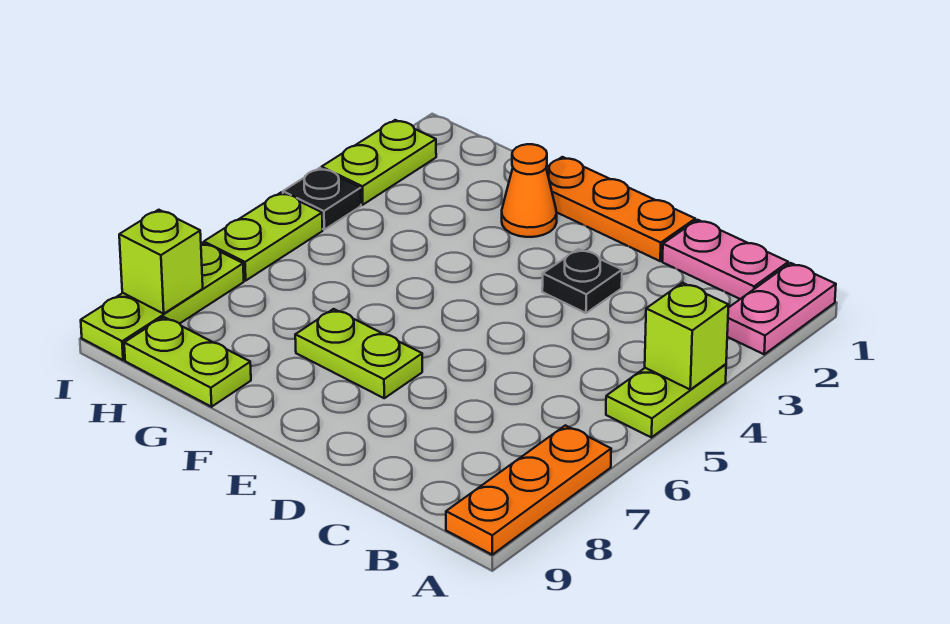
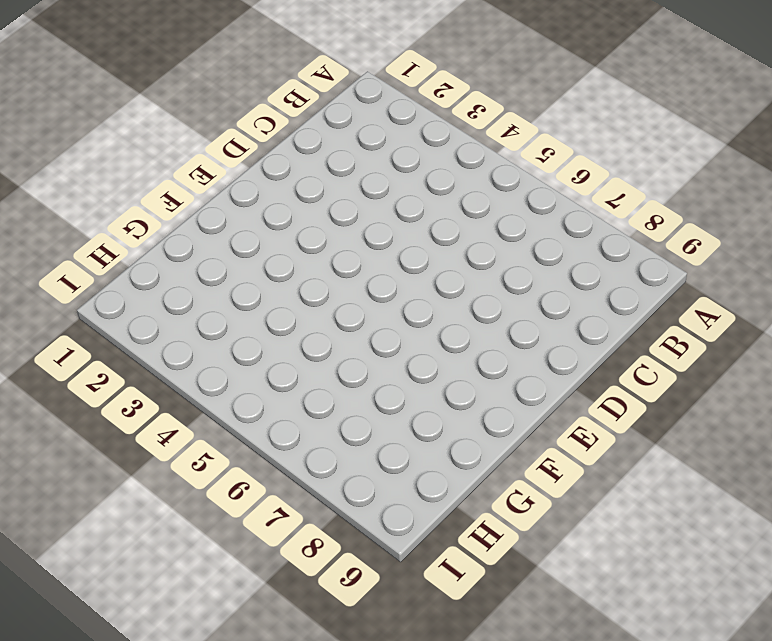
none -> pink plate A1:A2 level 1
none -> lime plate A4:A5 level 1
none -> orange plate A7:A9 level 1

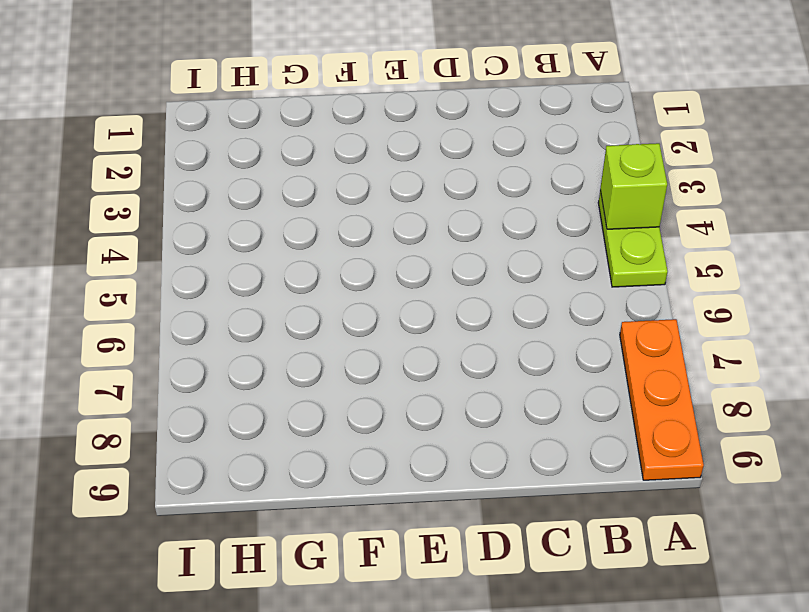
none -> pink plate A1:A2 level 1
none -> pink plate B1:C1 level 1
none -> orange plate D1:F1 level 1

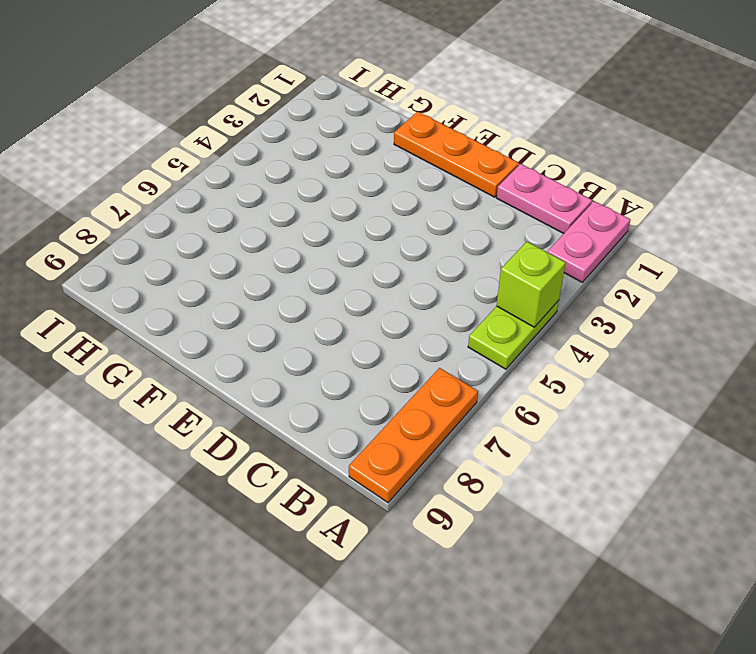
none -> black plate D3 level 1
none -> lime plate E7:F7 level 1
none -> orange cone F2 level 1

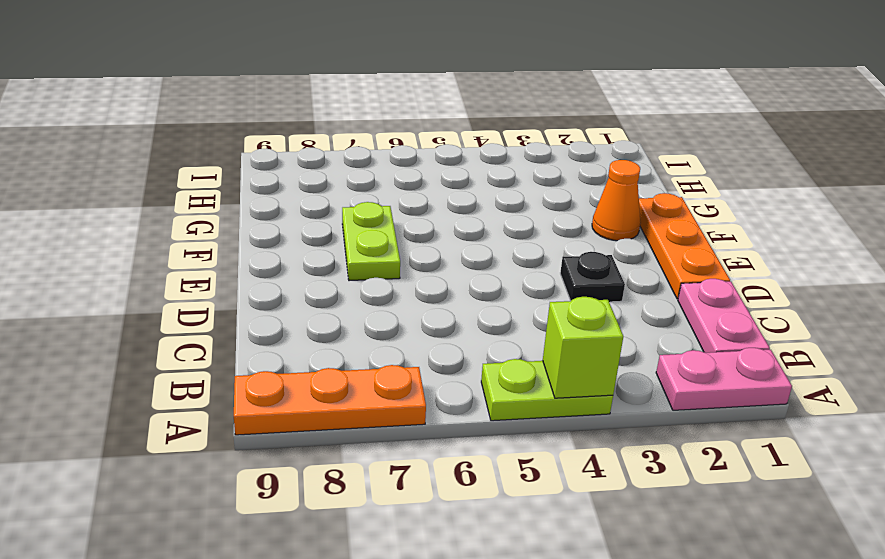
none -> lime plate G9:H9 level 1
none -> lime plate I2:I3 level 1
none -> black plate I4 level 1

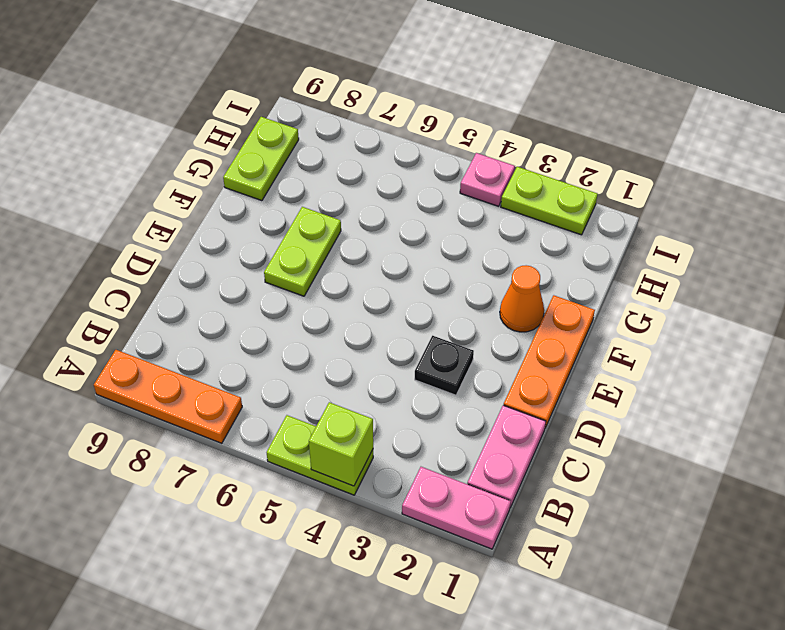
pink plate I4 level 1 -> black plate I4 level 1
none -> lime plate I5:I6 level 1
none -> lime plate I7:I9 level 1
none -> lime brick I8 level 2

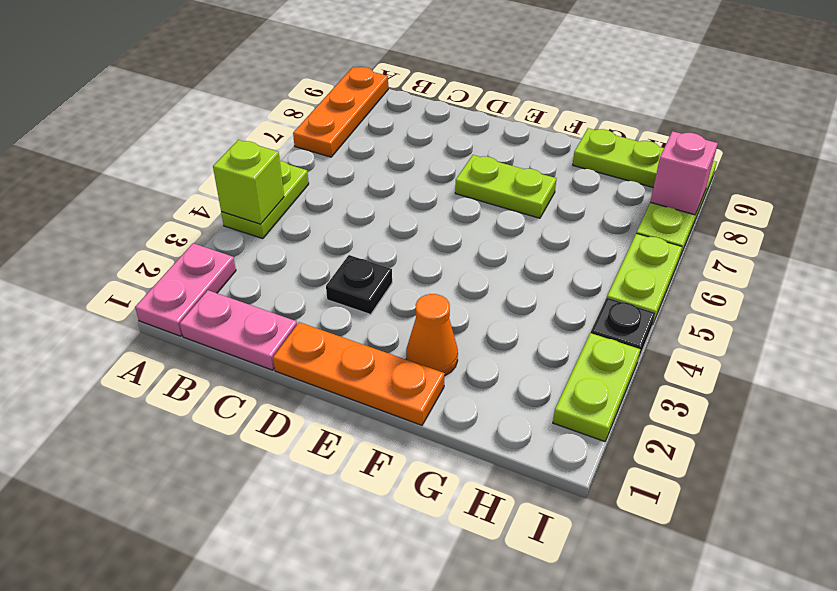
pink brick I8 level 2 -> lime brick I8 level 2

